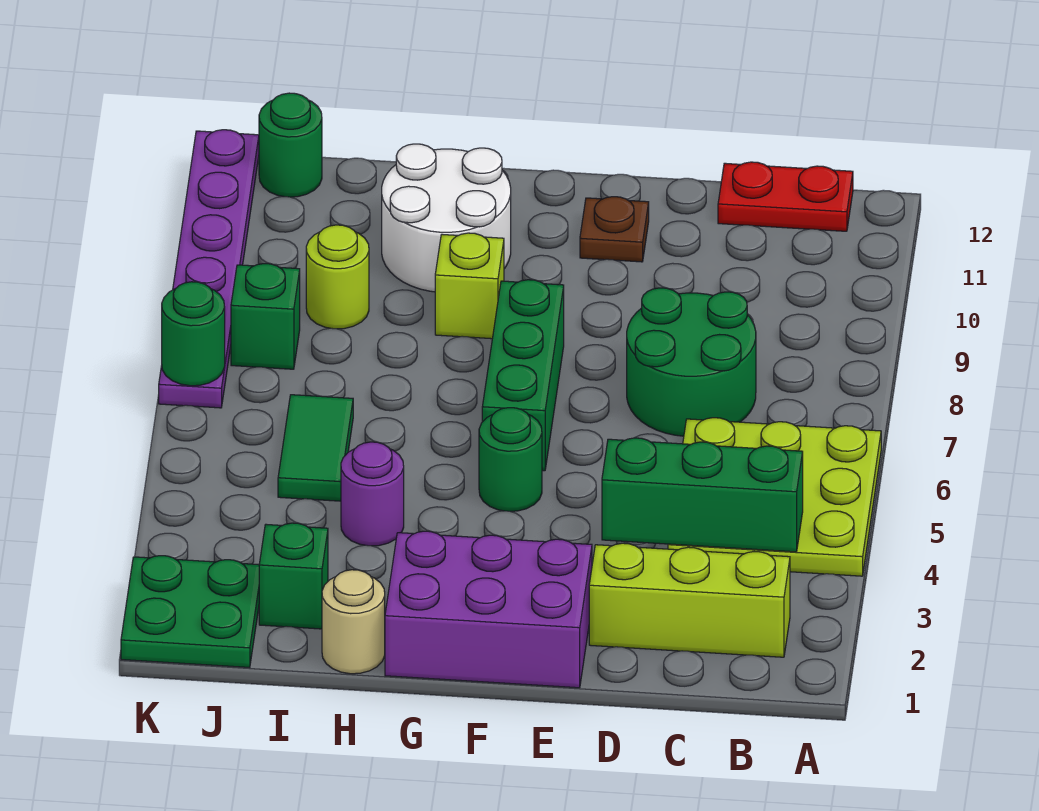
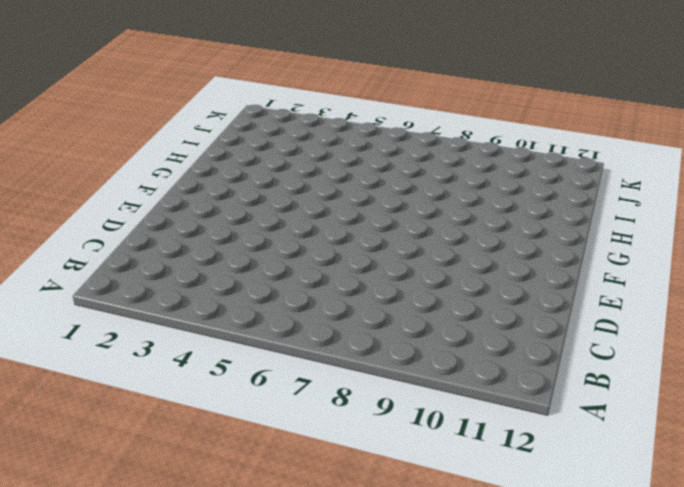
none -> lime plate A4:C6 level 1
none -> lime brick B2:D2 level 1
none -> red plate B12:C12 level 1

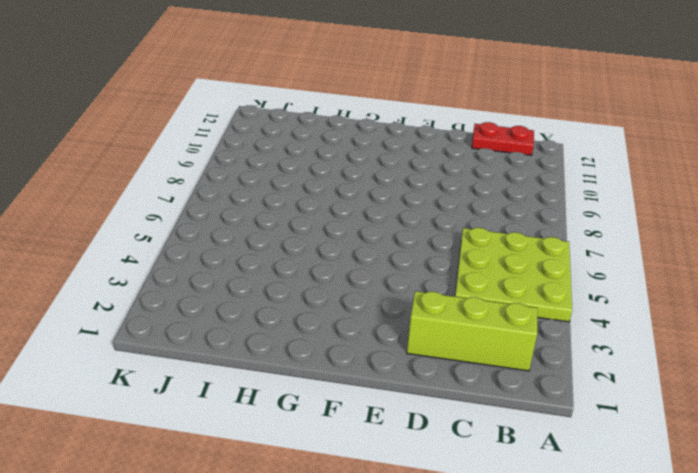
none -> green round brick C7:D8 level 1
none -> purple brick E1:G2 level 1
none -> brown plate E11 level 1

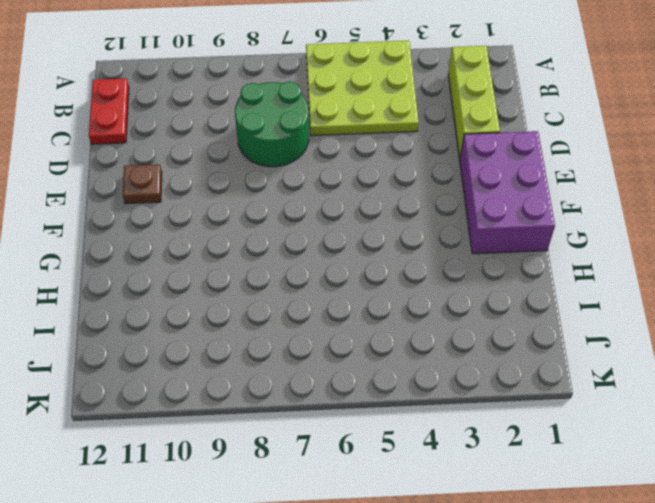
none -> green round brick F5 level 1
none -> green brick F6:F8 level 1
none -> lime brick G9 level 1

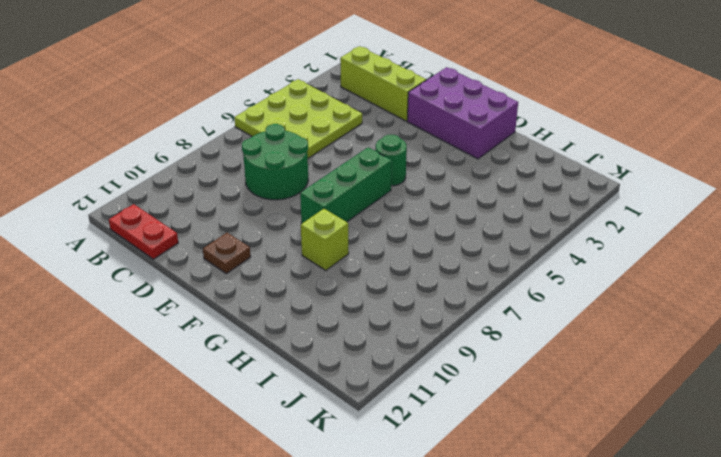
none -> white round brick G10:H11 level 1
none -> tan round brick H1 level 1
none -> purple round brick H4 level 1

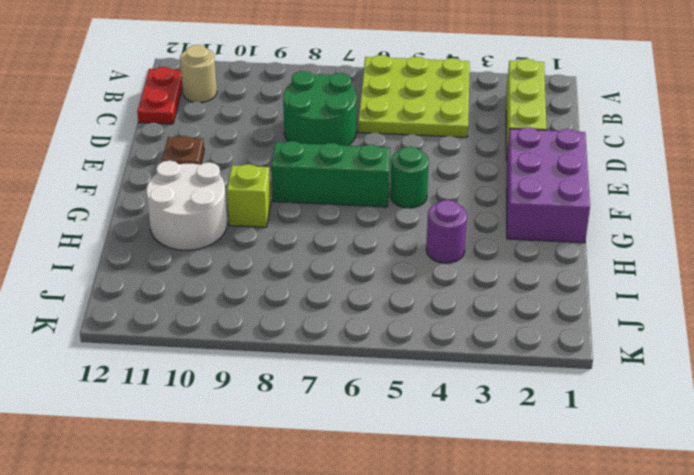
tan round brick B11 level 1 -> tan round brick H1 level 1
none -> green brick I2 level 1
none -> green tile I5:I6 level 1
none -> lime round brick I9 level 1

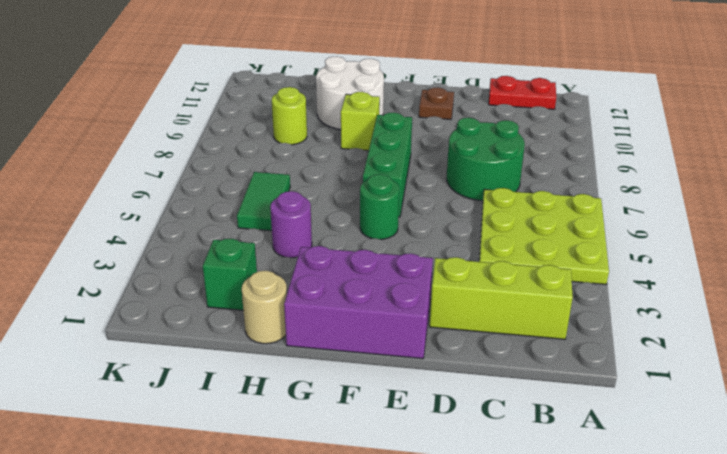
none -> green plate J1:K2 level 1
none -> green brick J8 level 1
none -> green round brick J12 level 1

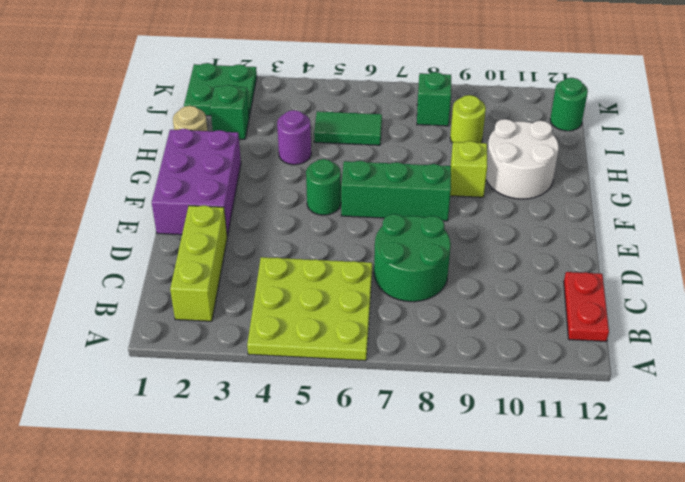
none -> brown plate E11 level 1
none -> purple plate K7:K12 level 1
none -> green brick B4:D4 level 2

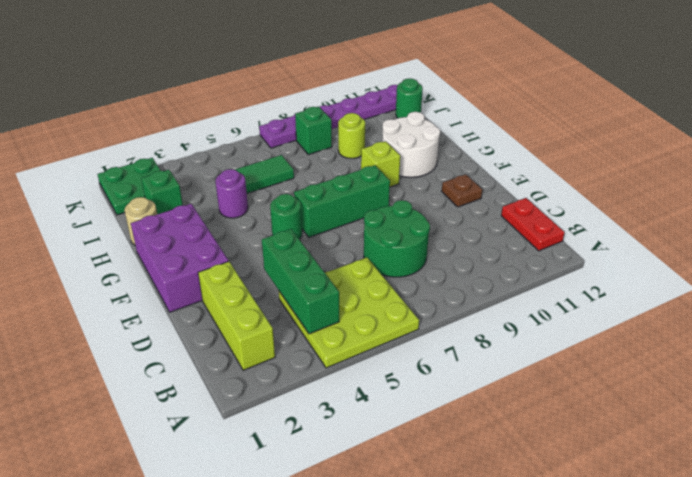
none -> green round brick K7 level 2

